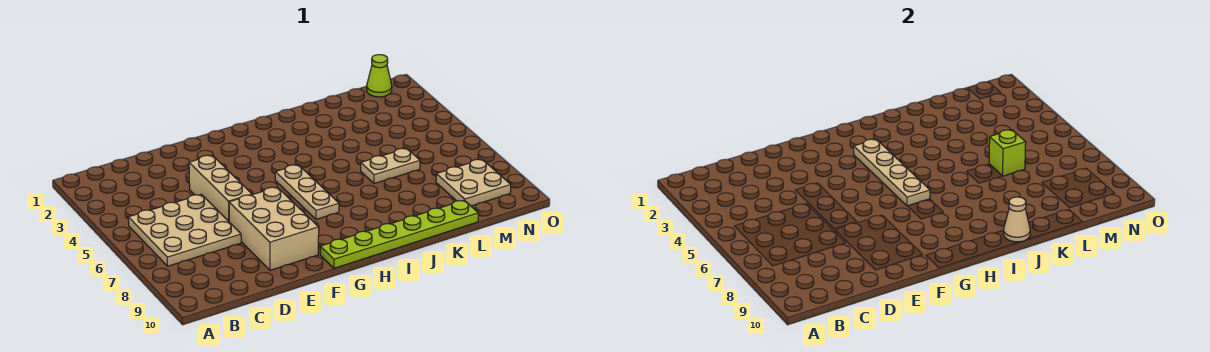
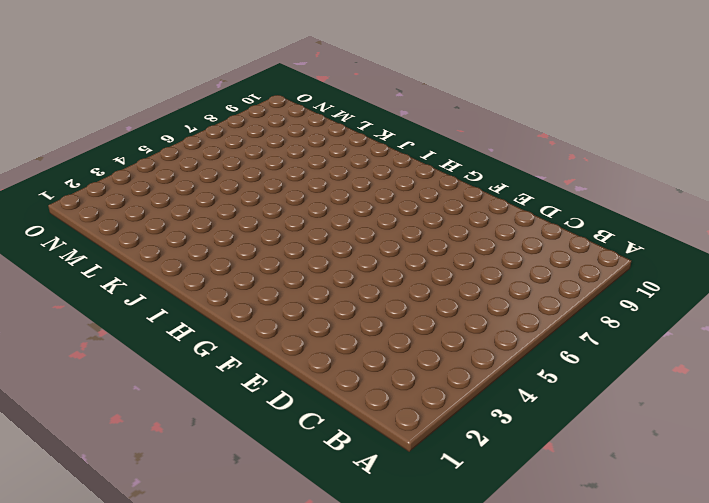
none -> tan plate B5:D7 level 1
none -> tan brick E4:E6 level 1

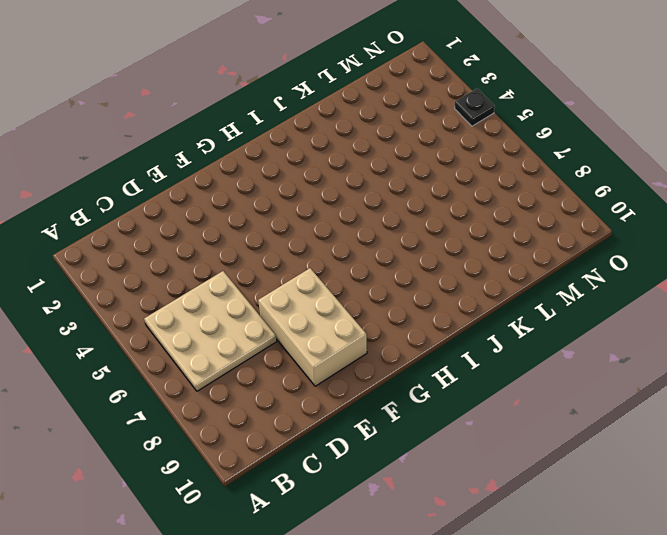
black plate O4 level 1 -> none
none -> tan brick E4:E6 level 1
none -> lime plate G10:L10 level 1

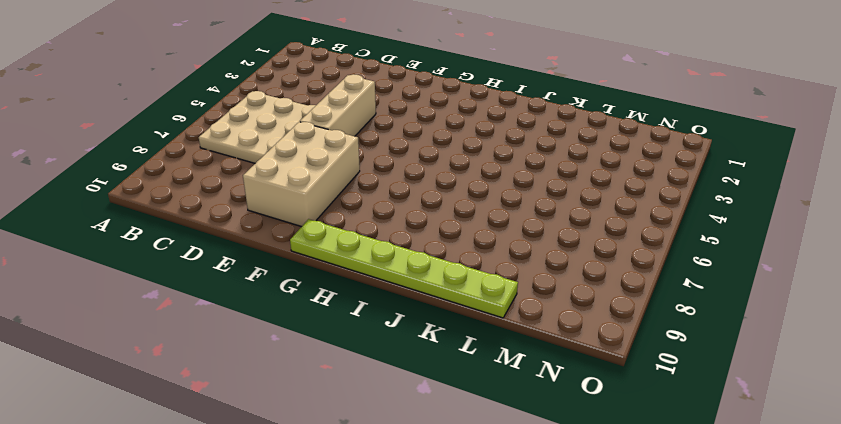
none -> tan plate H5:H7 level 1
none -> tan plate K6:L6 level 1

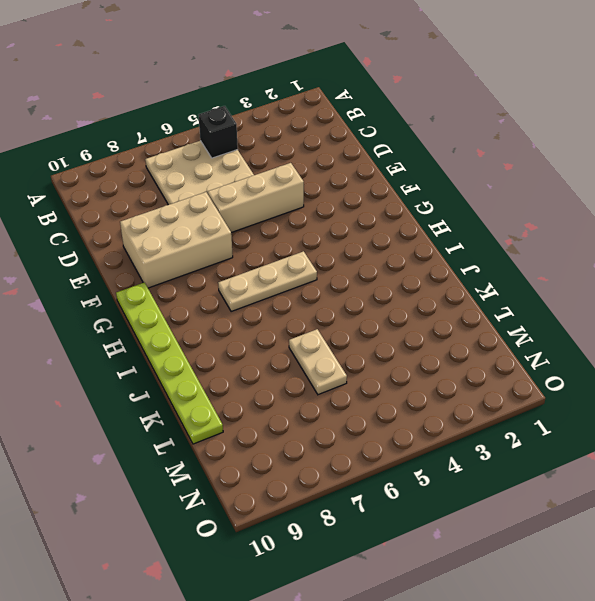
black brick B5 level 2 -> none
none -> tan plate M8:N9 level 1
none -> lime cone N1 level 1

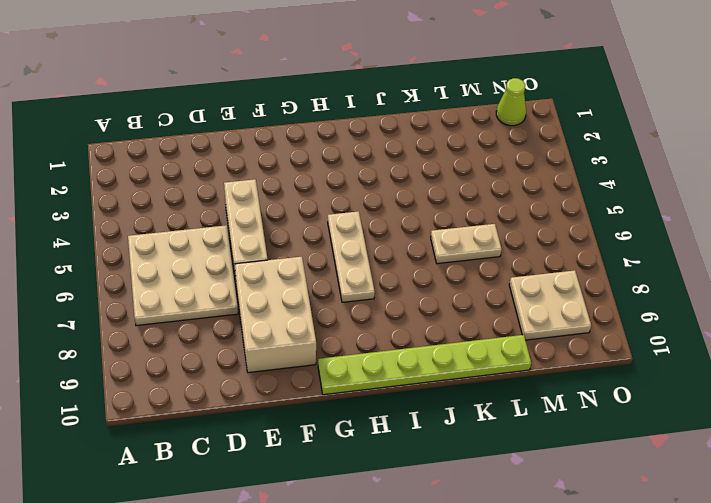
none -> tan plate H3:H6 level 2
none -> tan cone J10 level 2

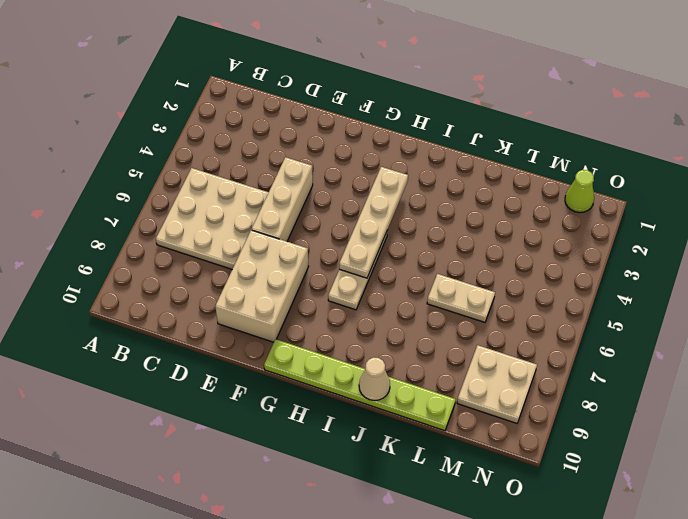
none -> lime brick L6 level 2

